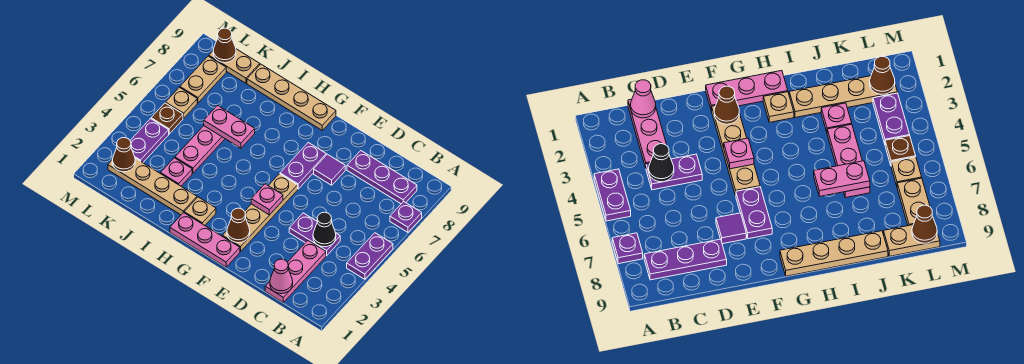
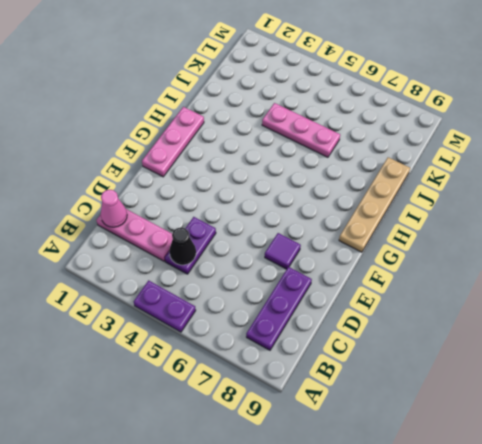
none -> purple plate A7 level 1
none -> tan plate F2:F5 level 1
none -> purple plate F6:F7 level 1

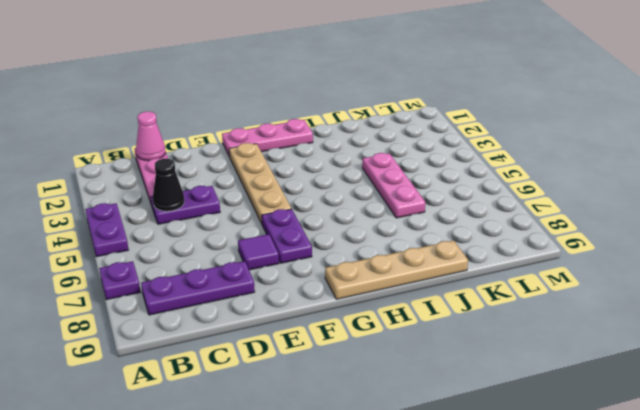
none -> tan plate H2 level 1
none -> tan plate I2:L2 level 1
none -> pink plate J3 level 1

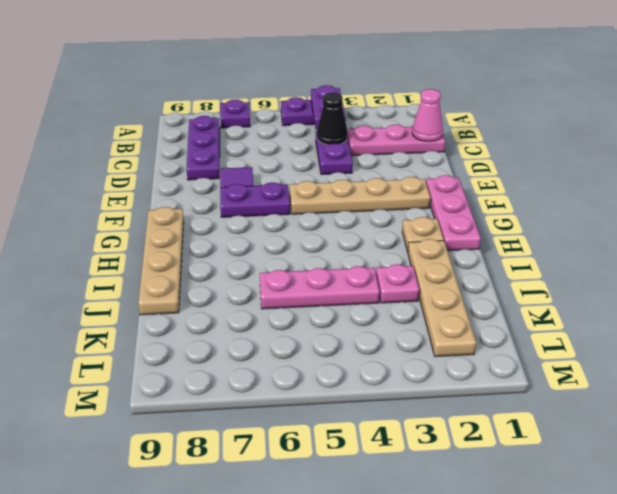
purple plate A4:B4 level 2 -> purple plate L3:L4 level 1
none -> tan plate K9:L9 level 1
none -> brown plate L5 level 1
none -> tan plate L6 level 1

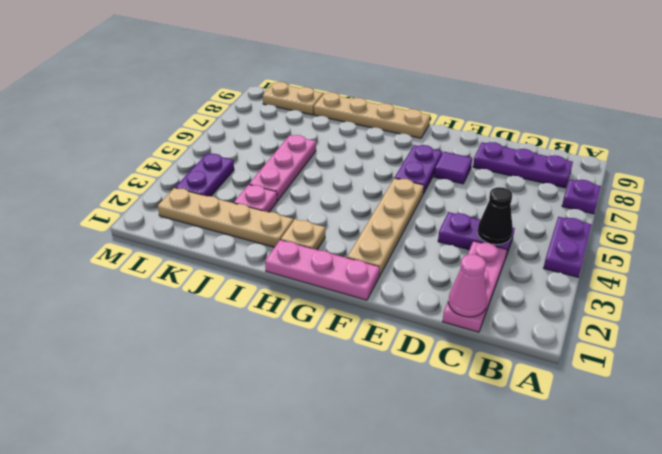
none -> brown plate L5 level 1
none -> tan plate L6 level 1
none -> tan plate L7:L8 level 1

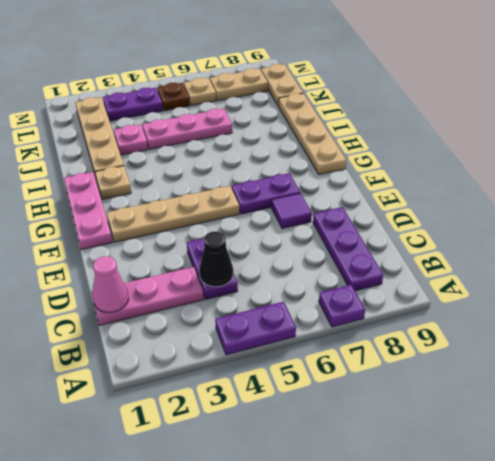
none -> brown cone F2 level 2
none -> pink plate F4 level 2
none -> pink plate I6:J6 level 2

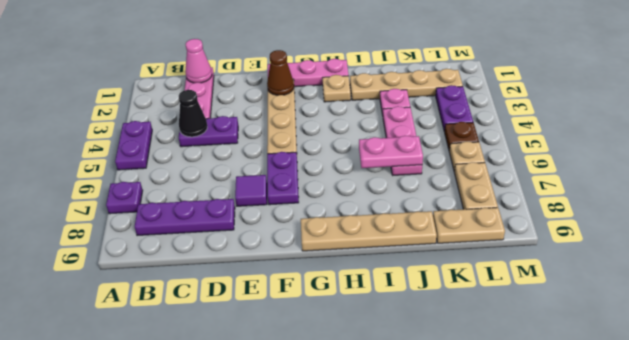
none -> pink plate F4 level 2
none -> brown cone L2 level 2
none -> brown cone L9 level 2

